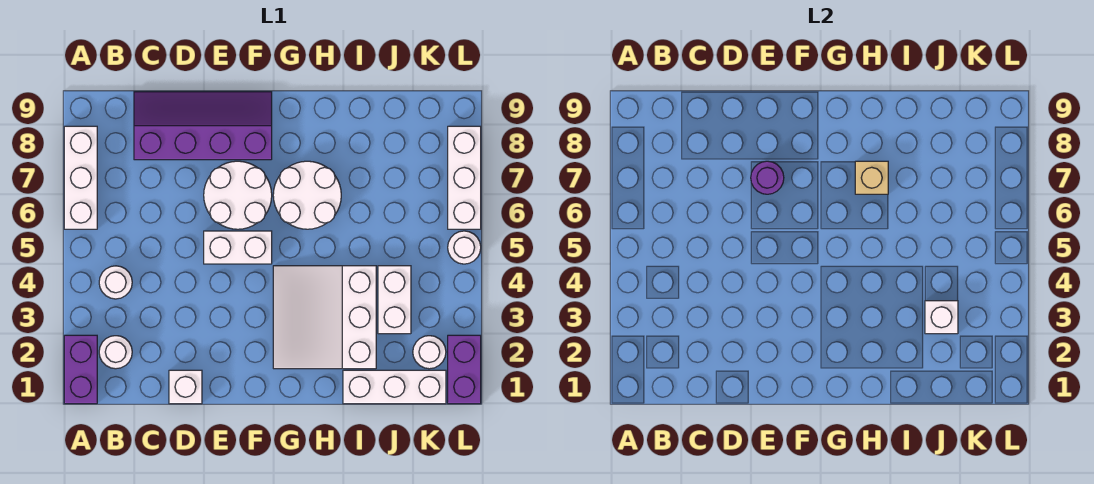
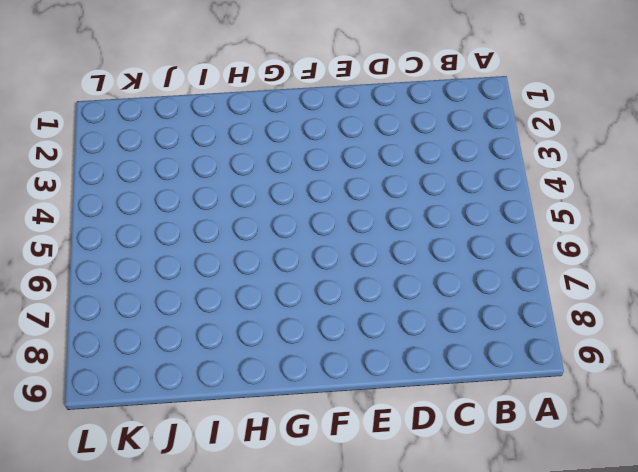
none -> purple brick A1:A2 level 1
none -> white brick A6:A8 level 1
none -> white round brick B2 level 1

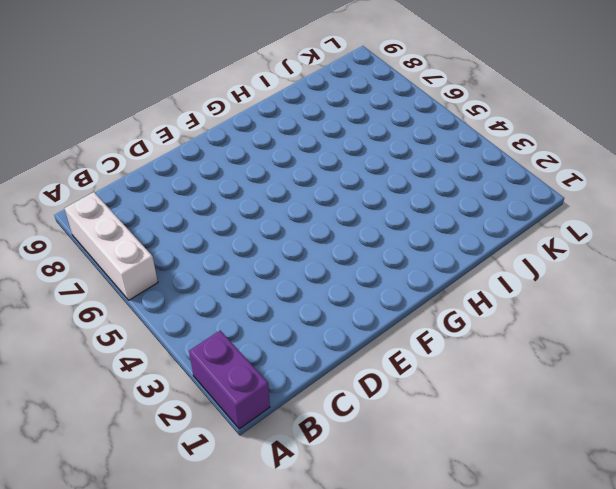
none -> white round brick B2 level 1
none -> white round brick B4 level 1
none -> purple slope C8:F9 level 1 top 8

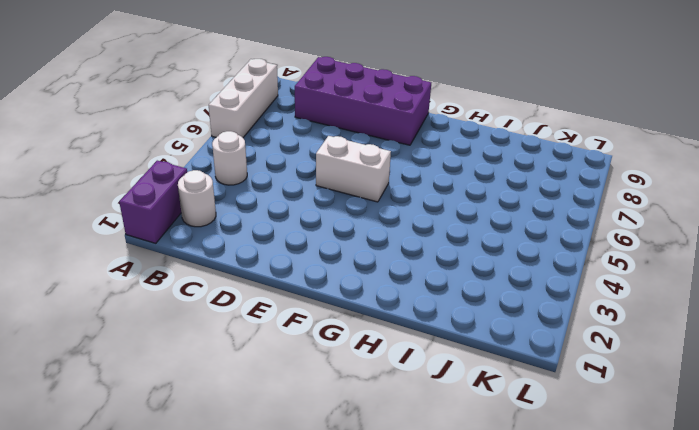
purple brick C8:F9 level 1 -> purple slope C8:F9 level 1 top 8
none -> white brick D1 level 1
none -> white round brick E6:F7 level 1
none -> white slope G2:I4 level 1 top I

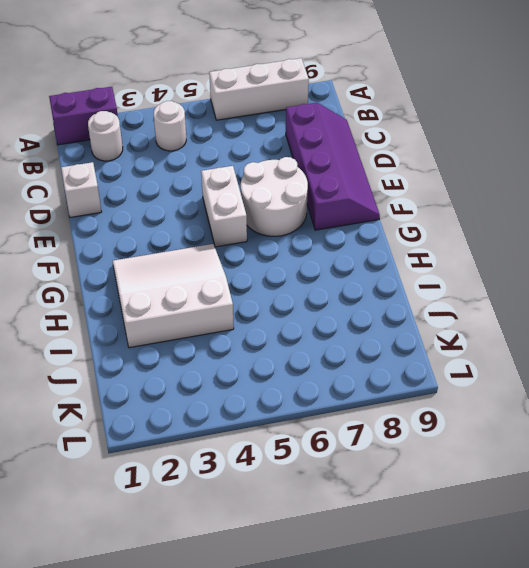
none -> white round brick G6:H7 level 1
none -> white brick I1:K1 level 1
none -> white brick J3:J4 level 1

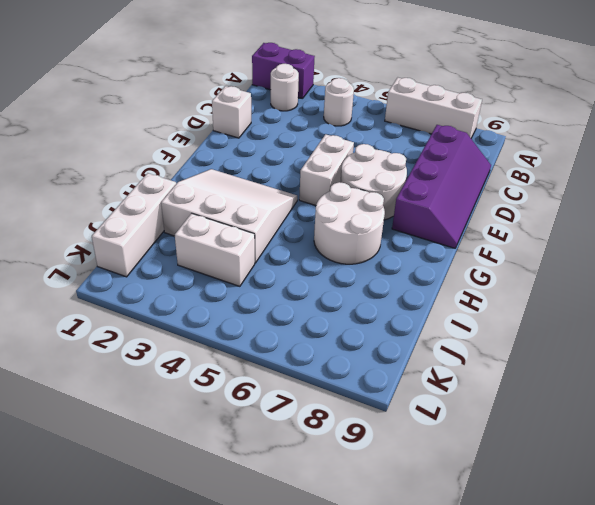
none -> white round brick K2 level 1
none -> purple brick L1:L2 level 1
none -> white round brick L5 level 1

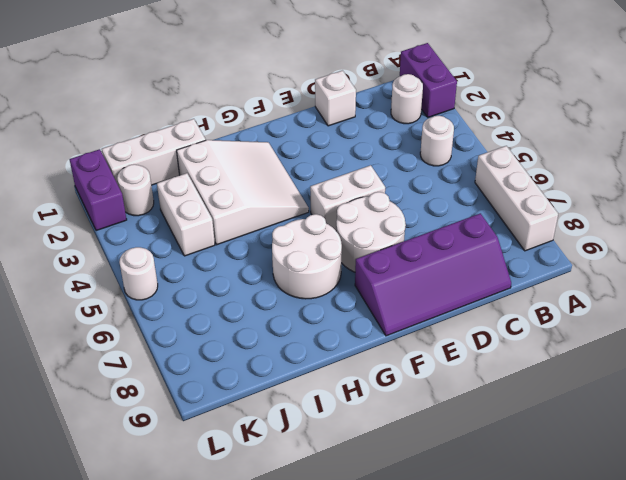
none -> white brick L6:L8 level 1
none -> purple round brick E7 level 2
none -> tan brick H7 level 2

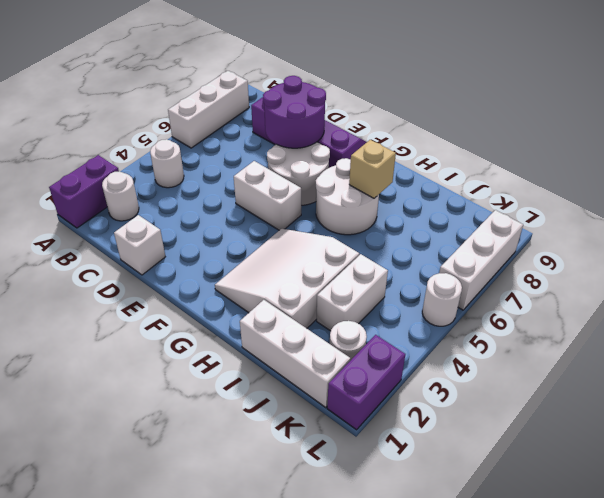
purple round brick D7:E8 level 2 -> purple round brick E7 level 2
none -> white brick J3 level 2

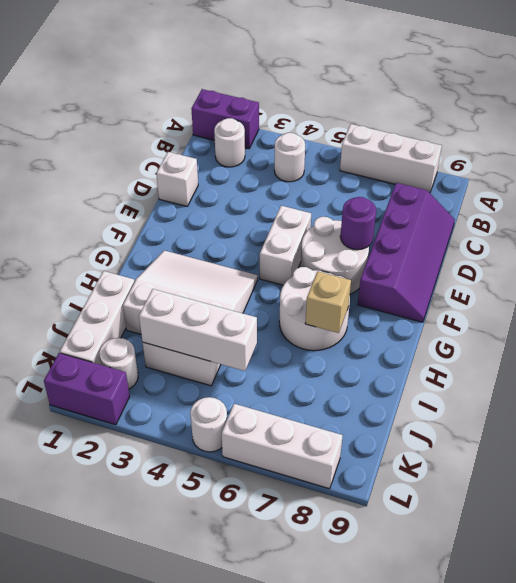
white brick J3:J5 level 2 -> white brick J3 level 2

